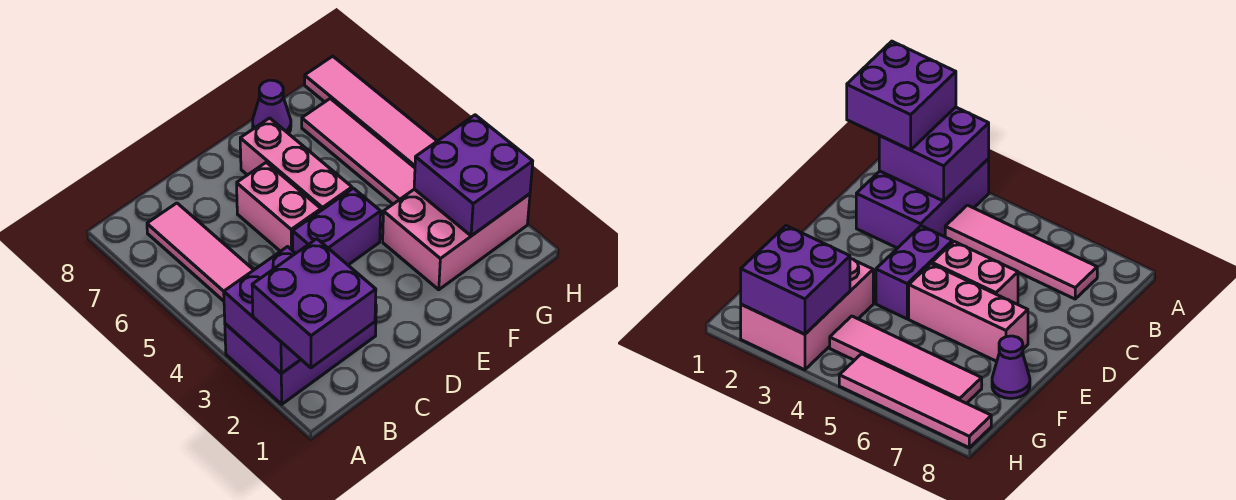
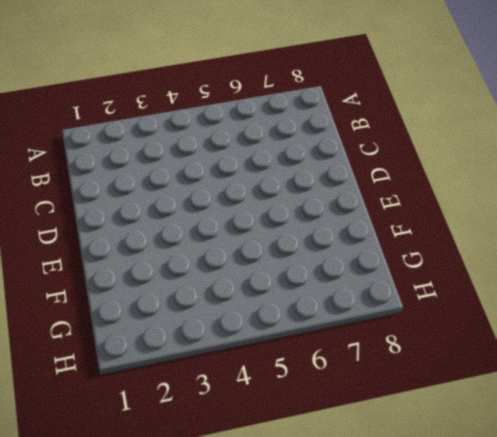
none -> purple brick A2:C3 level 1
none -> pink tile B4:B7 level 1
none -> purple brick D4:E4 level 1

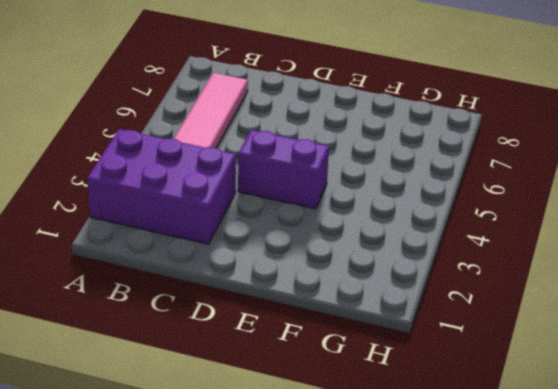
none -> pink brick D5:D6 level 1
none -> pink brick E5:E7 level 1
none -> pink brick F2:H3 level 1

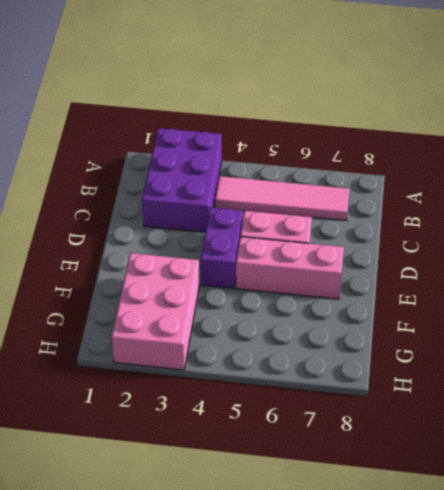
none -> purple cone F8 level 1
none -> pink tile G4:G7 level 1
none -> pink tile H5:H8 level 1

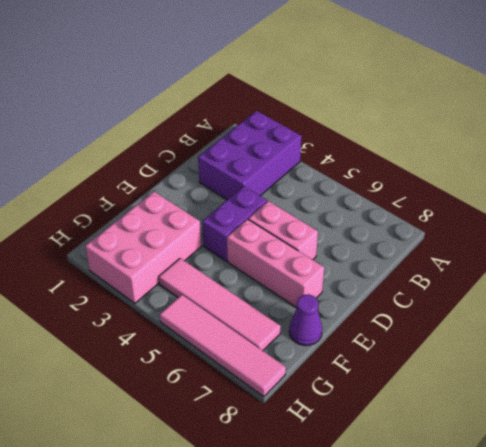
none -> pink tile B4:B7 level 1
none -> purple brick A2:B3 level 2
none -> purple brick G2:H3 level 2

